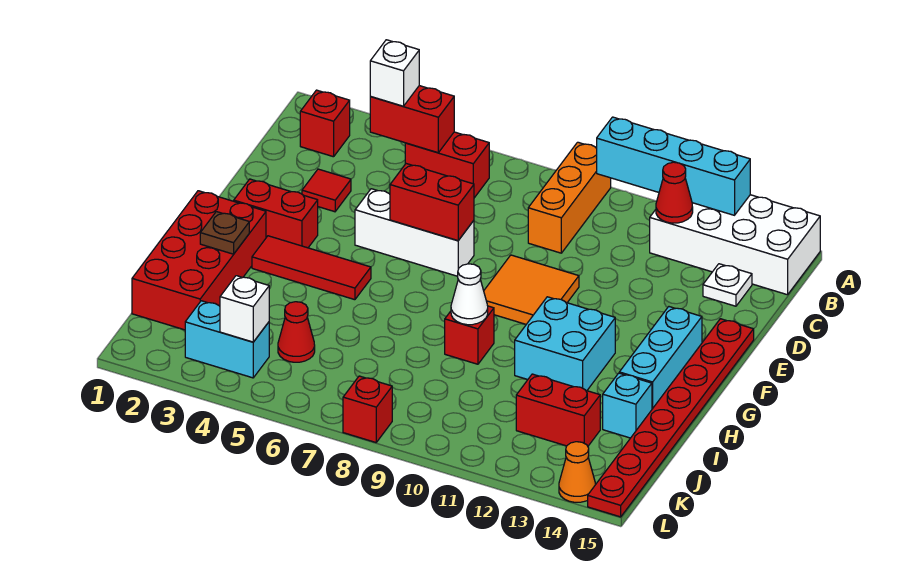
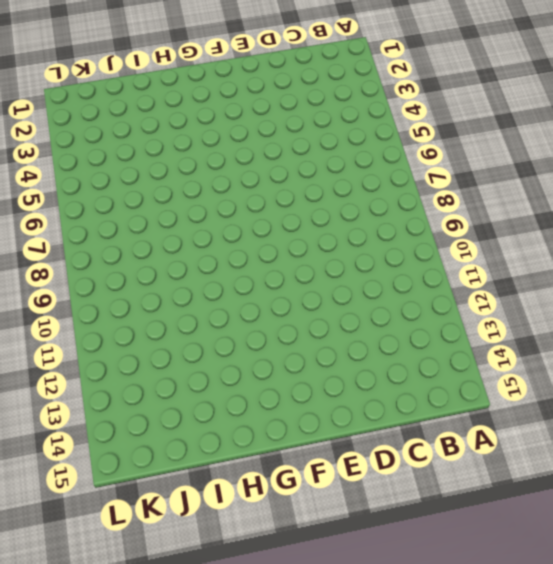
none -> orange brick A9:C9 level 1
none -> white brick A12:B15 level 1
none -> red brick B2 level 1

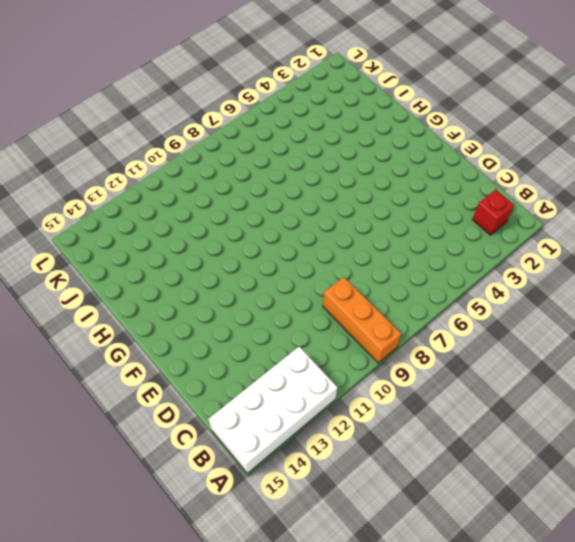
none -> red brick B5:B6 level 1
none -> white plate C14 level 1
none -> red tile D3 level 1

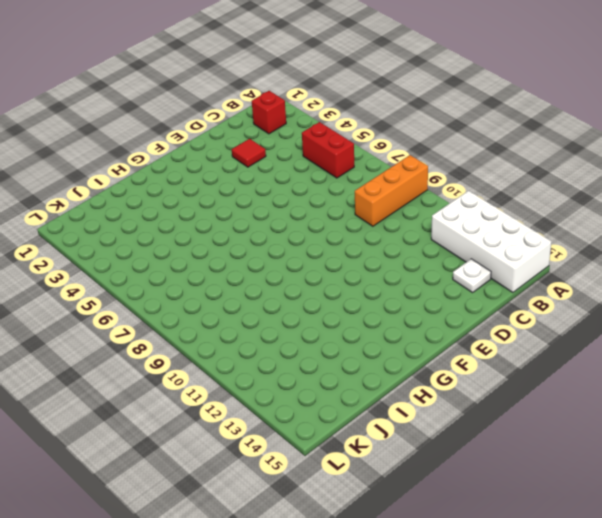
none -> white brick E5:E7 level 1
none -> orange tile E9:F10 level 1
none -> red plate E15:L15 level 1

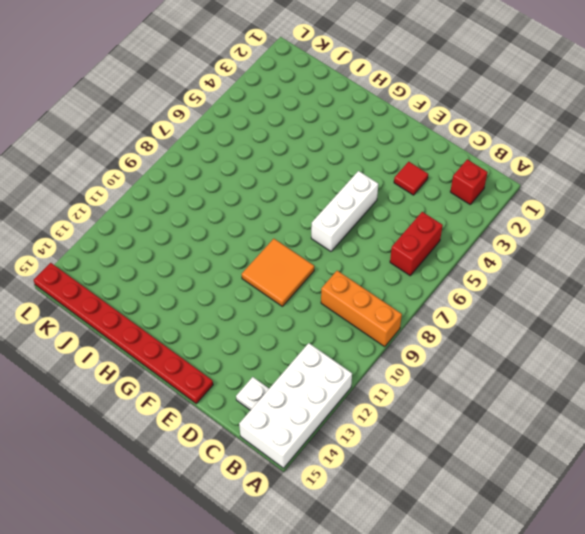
none -> red brick F2:F3 level 1
none -> cyan brick F14:H14 level 1
none -> red brick G1:J2 level 1

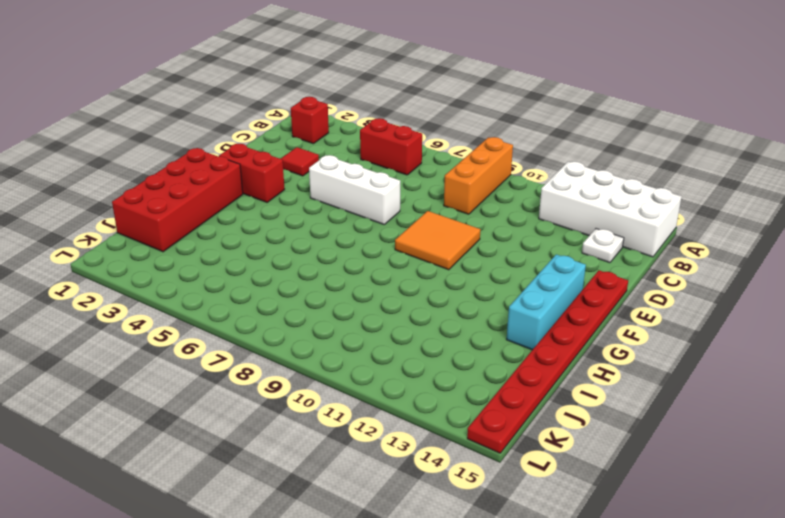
none -> red tile G3:G5 level 1
none -> cyan brick G11:H12 level 1
none -> red brick H9 level 1

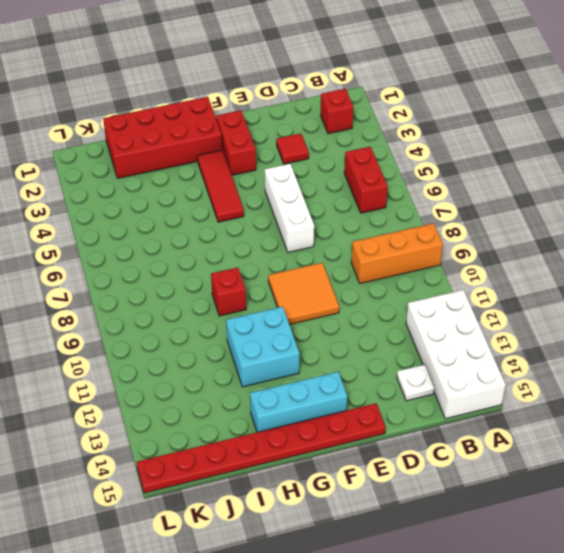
none -> cyan brick I14 level 1
none -> red cone J5 level 1
none -> red brick J12:J13 level 1

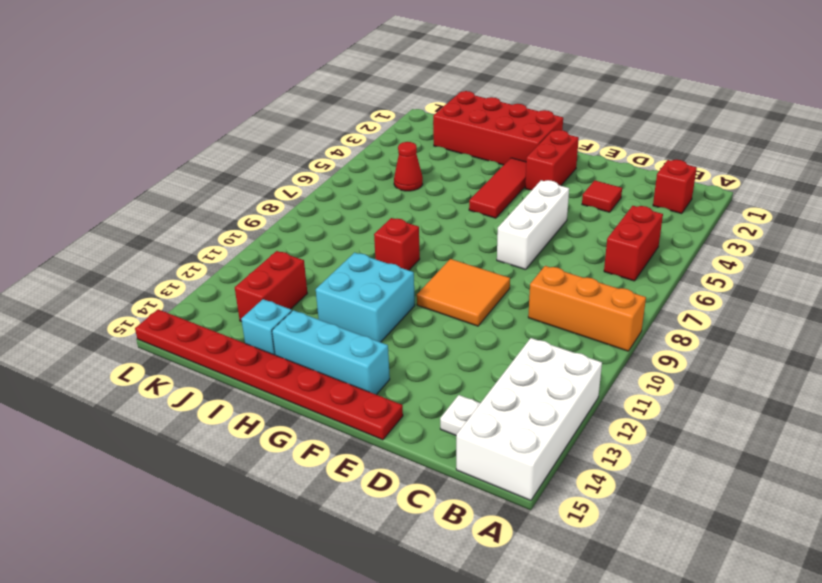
none -> cyan brick K3:K4 level 1
none -> red brick L8 level 1
none -> orange cone L14 level 1

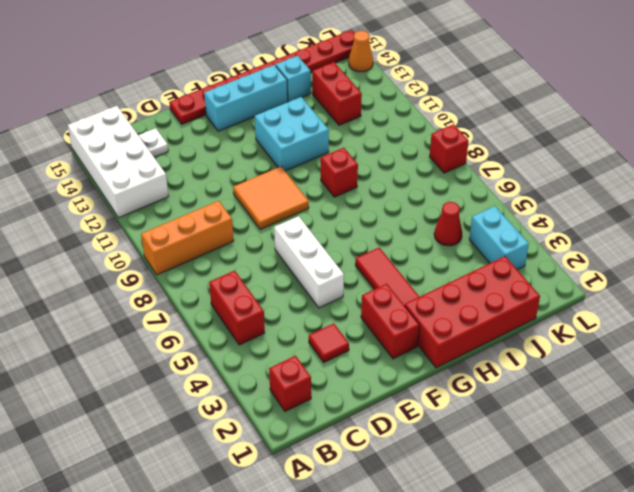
none -> cyan brick A10:A13 level 2
none -> red brick B4:B5 level 2
none -> red cone B12 level 2

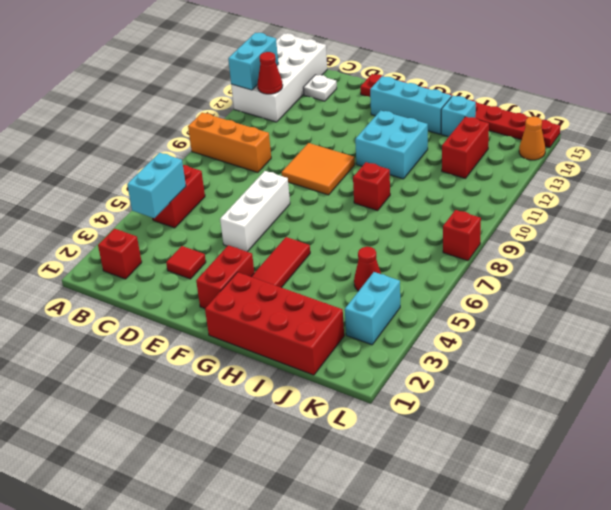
cyan brick A12:A13 level 2 -> cyan brick A10:A13 level 2
cyan brick B4:B5 level 2 -> red brick B4:B5 level 2
none -> red brick E6:E7 level 2
none -> brown plate H2 level 2
none -> white cone H9 level 2

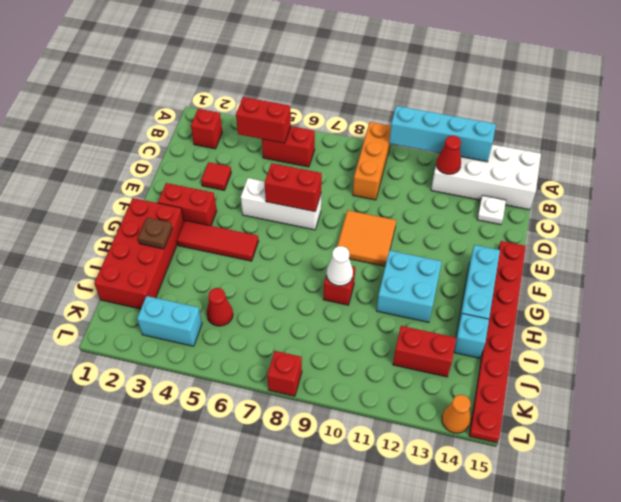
none -> white brick K4 level 2
none -> white brick B4 level 3

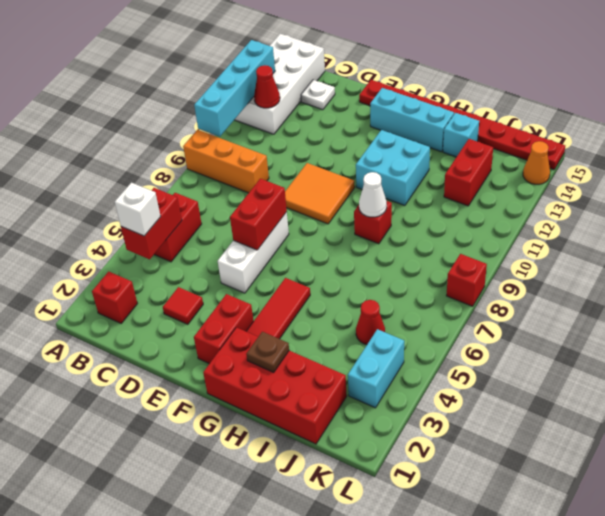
none -> white brick K4 level 2

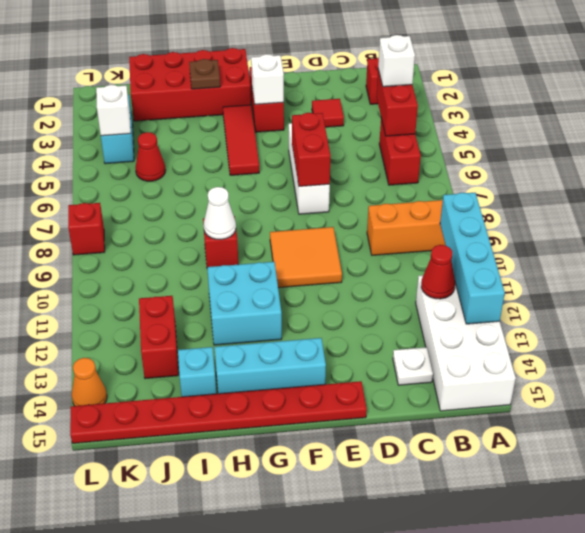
white brick F3 level 2 -> none

